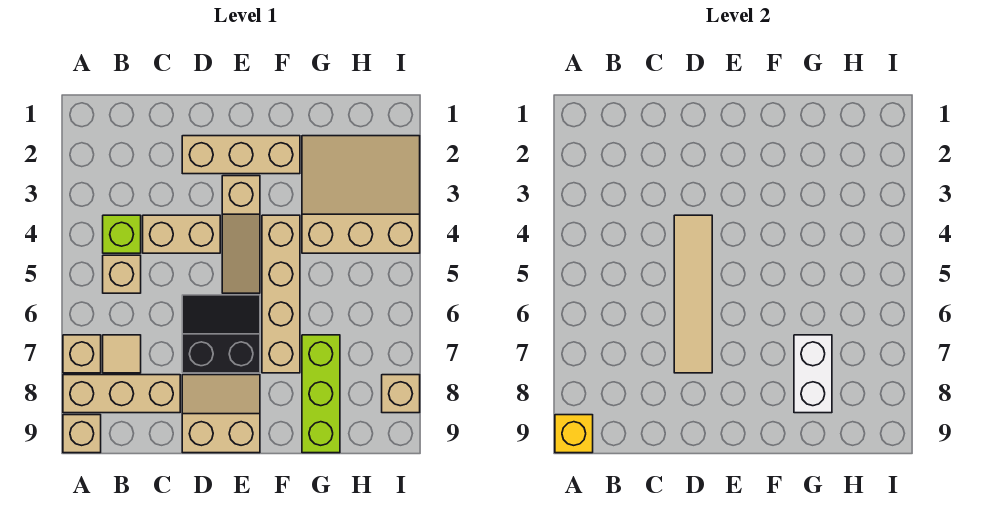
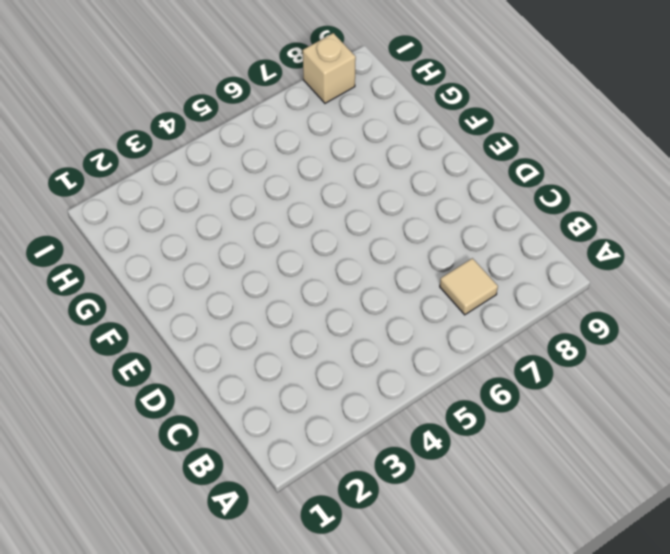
none -> tan brick A7 level 1
none -> tan brick A8:C8 level 1
none -> tan brick A9 level 1

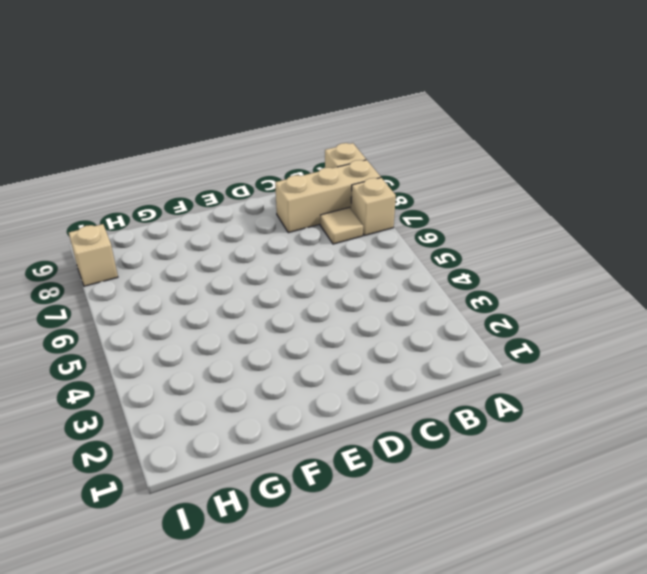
none -> lime brick B4 level 1
none -> tan brick B5 level 1
none -> tan brick C4:D4 level 1

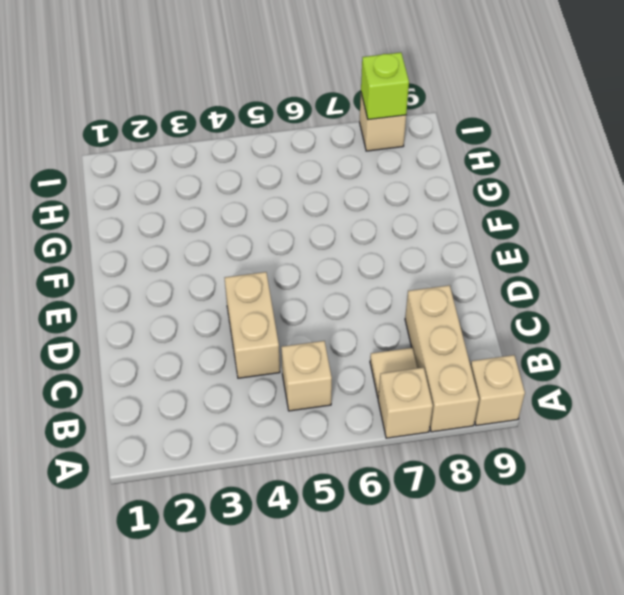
lime brick I8 level 2 -> lime brick B4 level 1
none -> tan brick D2:F2 level 1
none -> black slope D6:E7 level 1 top 7
none -> tan slope D8:E9 level 1 top 9

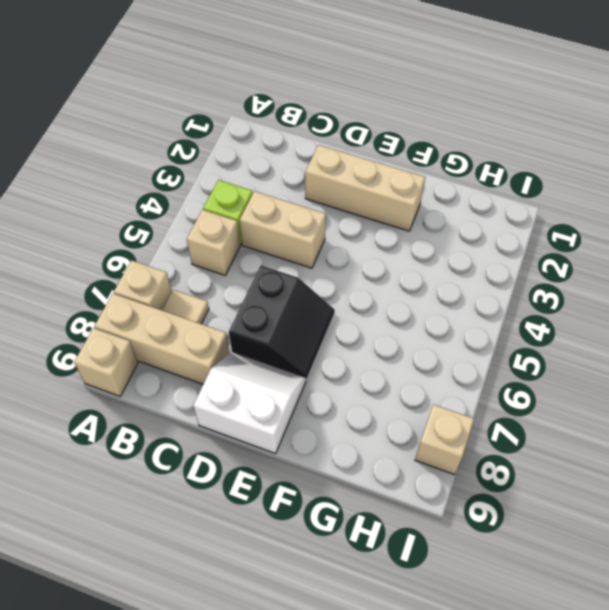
black slope D6:E7 level 1 top D -> black slope D6:E7 level 1 top 7
white slope D8:E9 level 1 top 9 -> tan slope D8:E9 level 1 top 9
none -> tan slope E3:E5 level 1 top 3
none -> tan brick F4:F7 level 1
none -> tan slope G2:I4 level 1 top 4

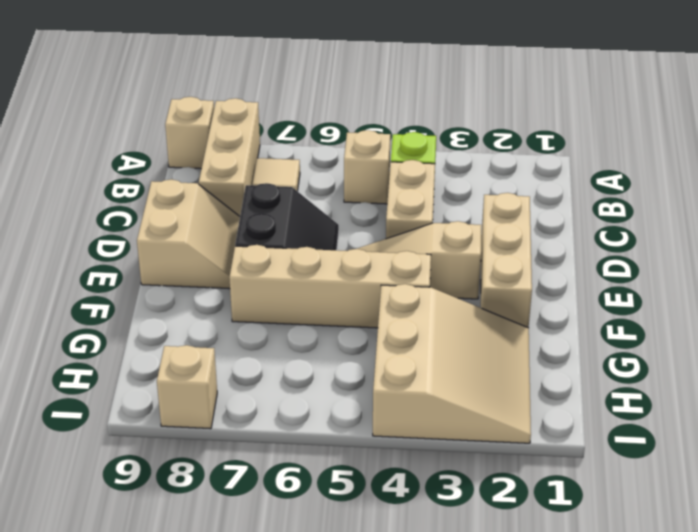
none -> tan brick A7 level 1
none -> lime brick G7:G9 level 1
none -> yellow brick A9 level 2

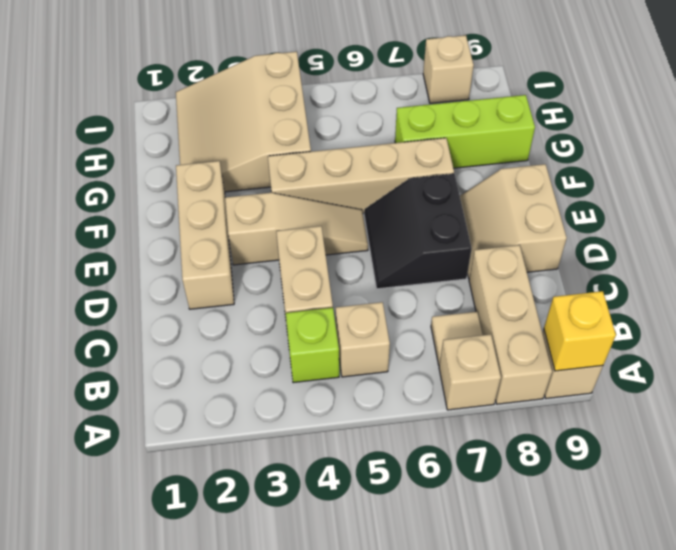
none -> tan tile D4:D7 level 2
none -> white brick G7:G8 level 2

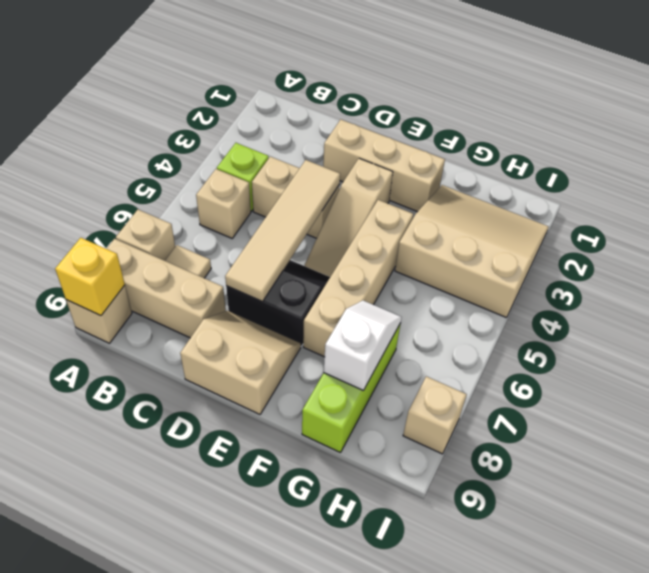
white slope G7:G8 level 2 top 8 -> white brick G7:G8 level 2

